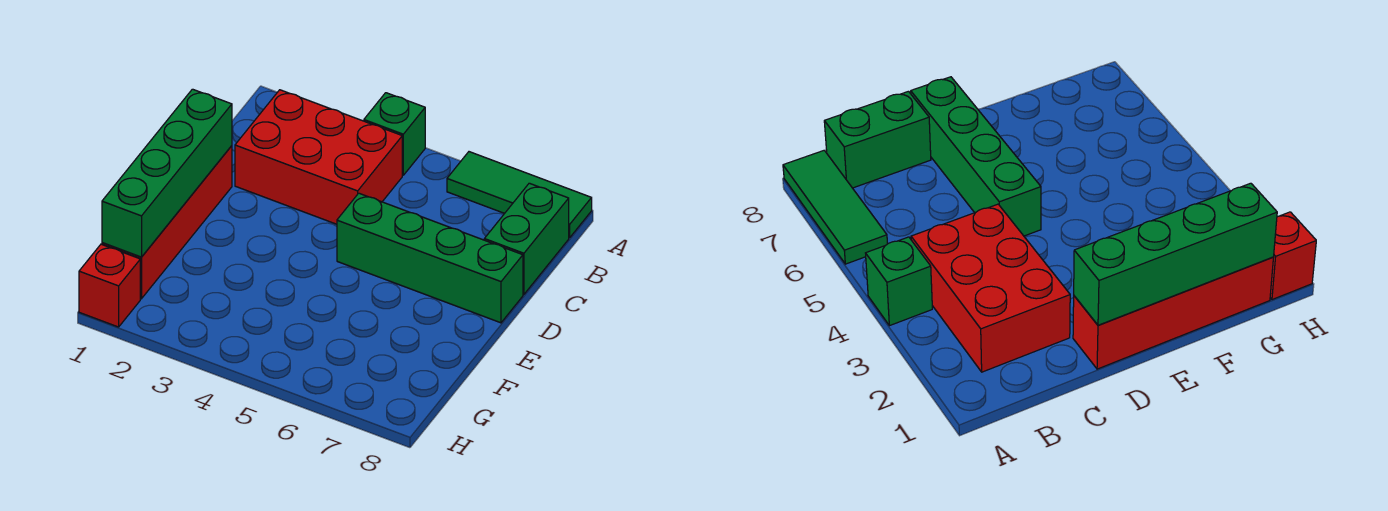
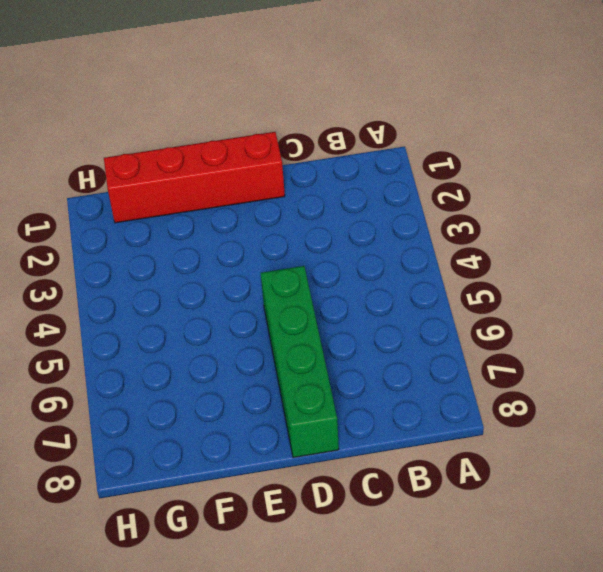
none -> green brick A4 level 1
none -> green tile A6:A8 level 1

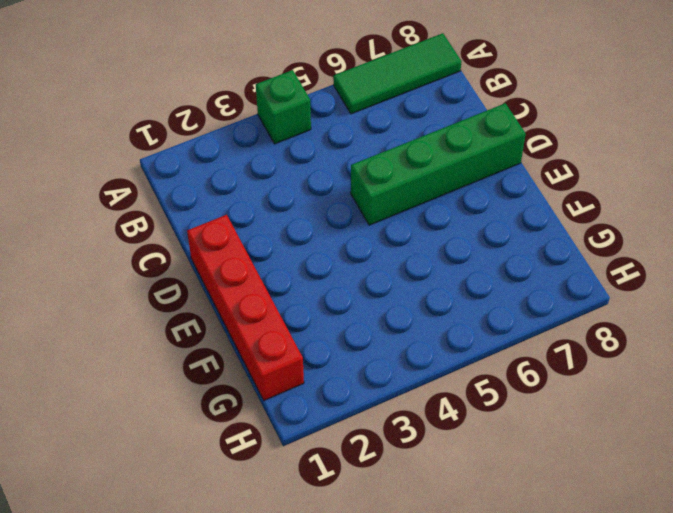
none -> red brick B2:C4 level 1
none -> green brick B8:C8 level 1

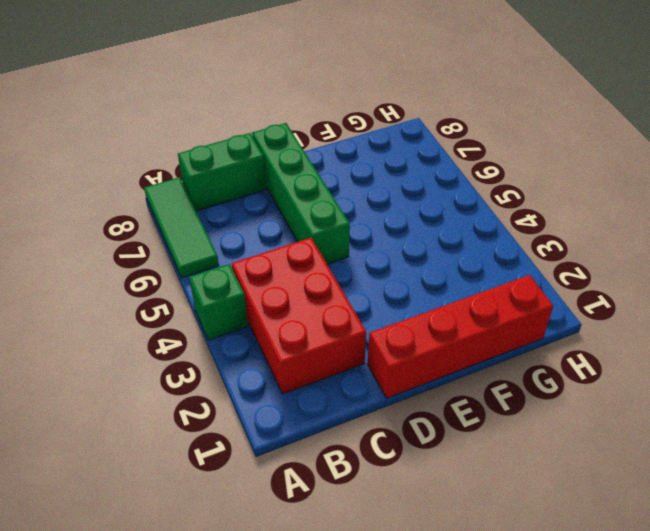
none -> red brick H1 level 1
none -> green brick D1:G1 level 2

